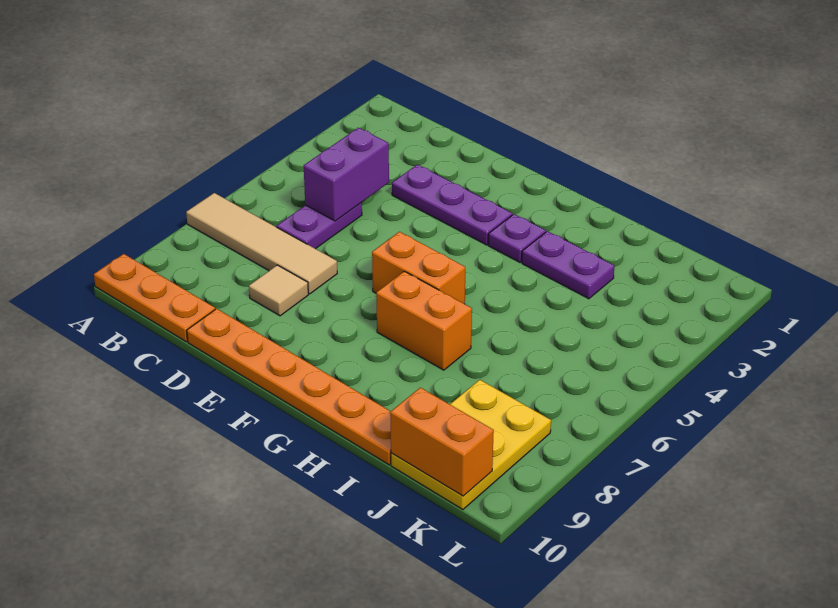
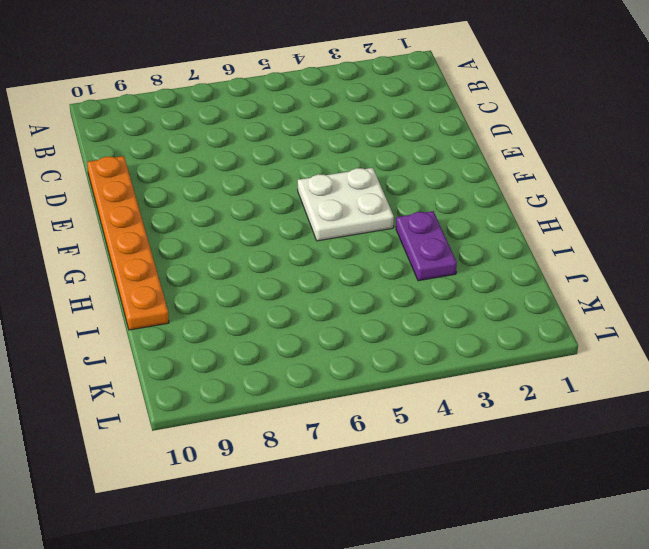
white plate F4:G5 level 1 -> none
none -> tan tile A7:D7 level 1
none -> orange plate A10:C10 level 1
none -> purple plate C5:C6 level 1

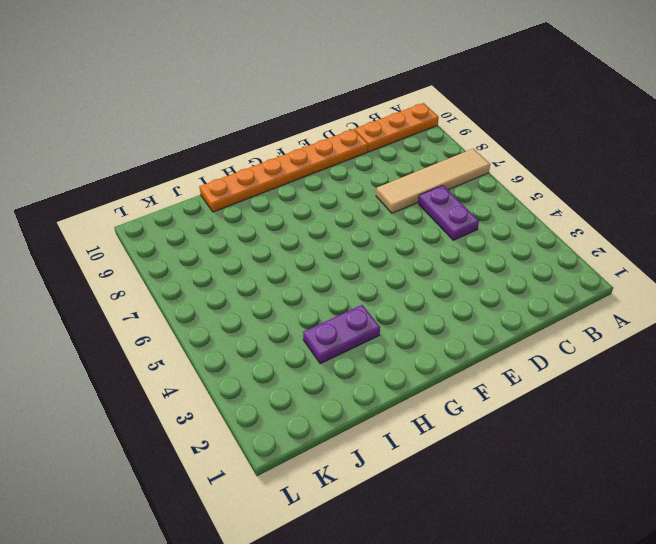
none -> purple plate D3:F3 level 1
none -> tan tile D8 level 1
none -> orange brick F6:G6 level 1

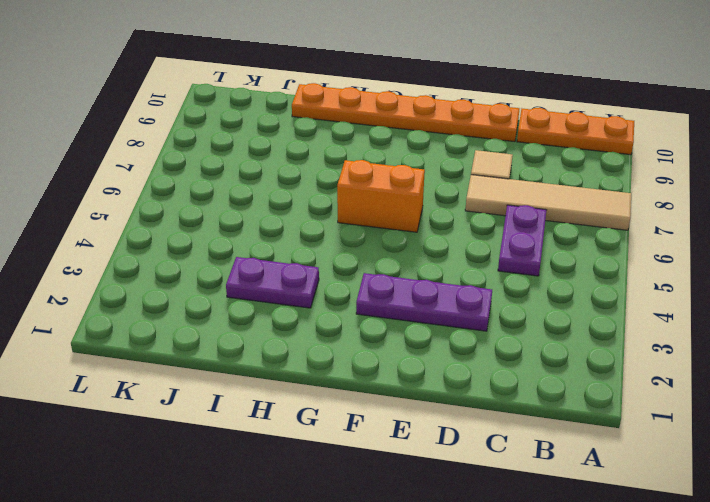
none -> purple plate G3 level 1
none -> orange brick G7:H7 level 1
none -> yellow plate J8:K10 level 1

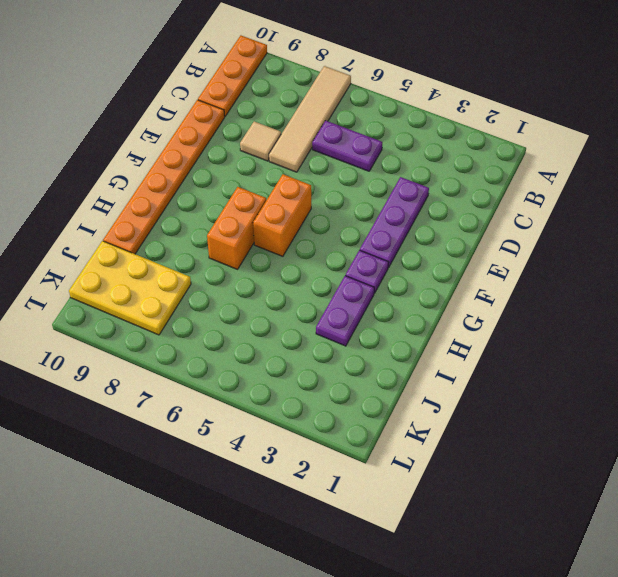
none -> purple brick C4:C5 level 2
none -> orange brick J10:K10 level 2

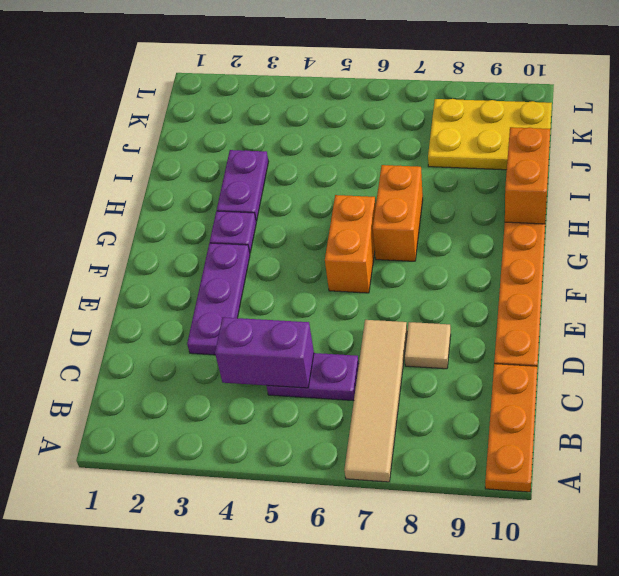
orange brick H10:I10 level 2 -> orange brick J10:K10 level 2

